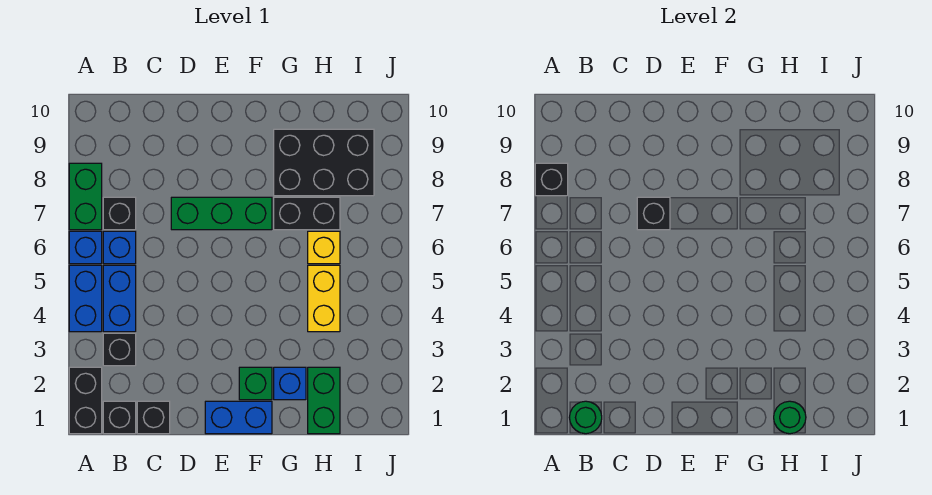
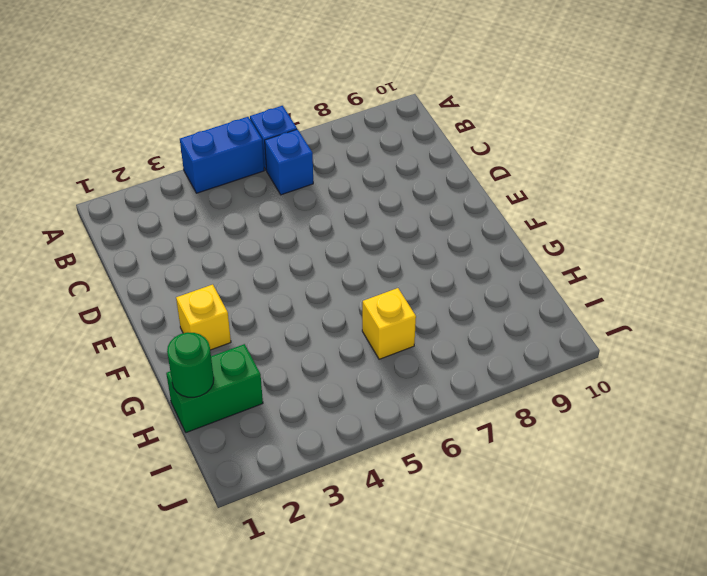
yellow brick F2 level 1 -> green brick F2 level 1
none -> black brick A1:A2 level 1
none -> green brick A7:A8 level 1
none -> black brick B1 level 1

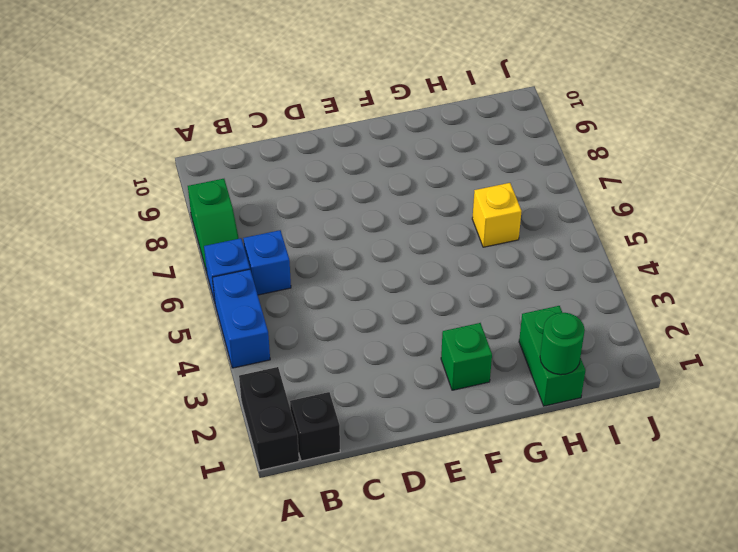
green slope A7:A8 level 1 top 8 -> green brick A7:A8 level 1
none -> black brick B3 level 1
none -> blue brick B4:B5 level 1
none -> black brick B7 level 1

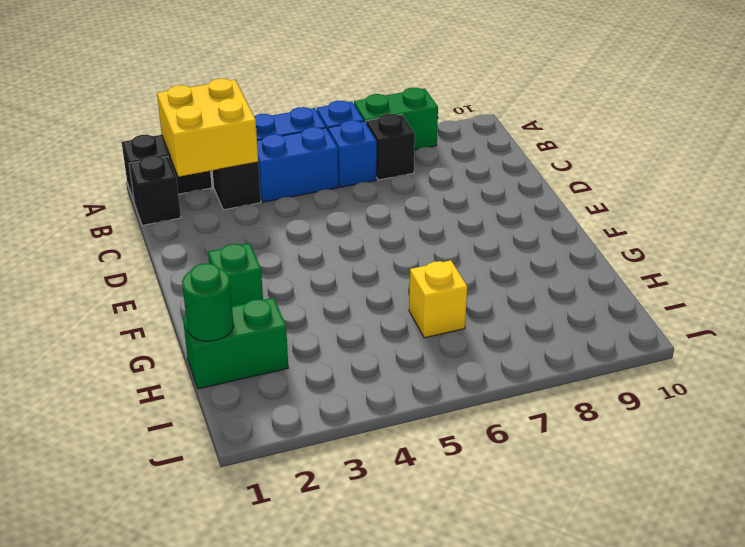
yellow brick A2:B3 level 2 -> none
none -> black brick C1 level 1
none -> green brick D7:F7 level 1
none -> blue brick E1:F1 level 1

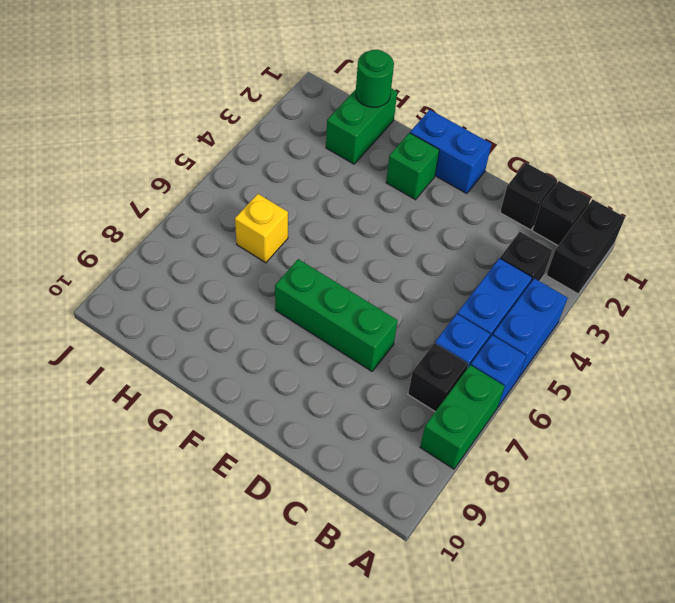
none -> blue brick G2 level 1
none -> black brick G7:H7 level 1
none -> black brick G8:I9 level 1

